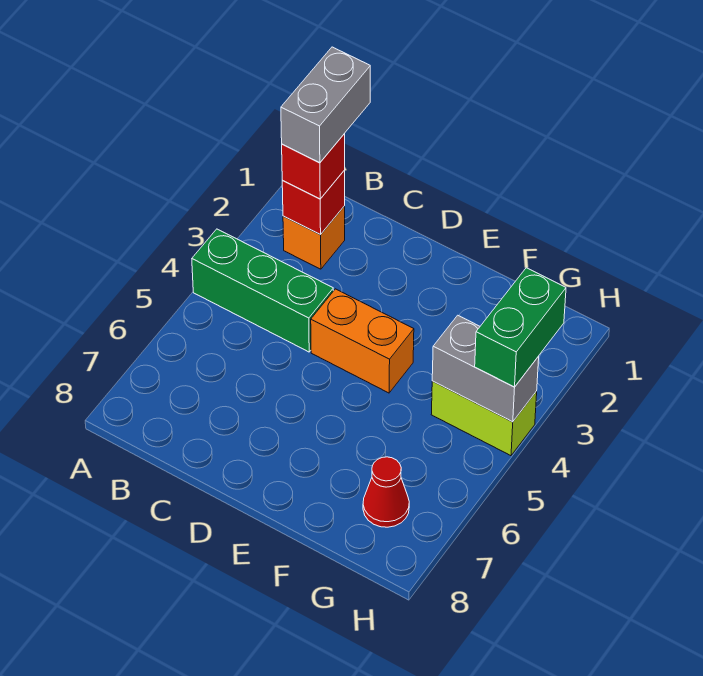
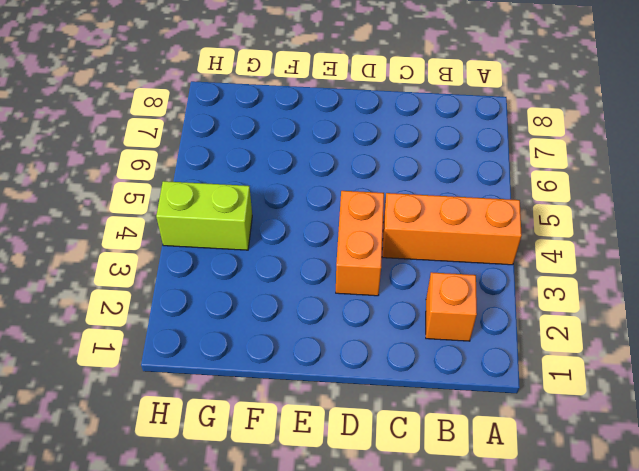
orange brick A4:C4 level 1 -> green brick A4:C4 level 1
orange brick D3:D4 level 1 -> orange brick D4:E4 level 1
none -> red cone G7 level 1
none -> red brick B2 level 2

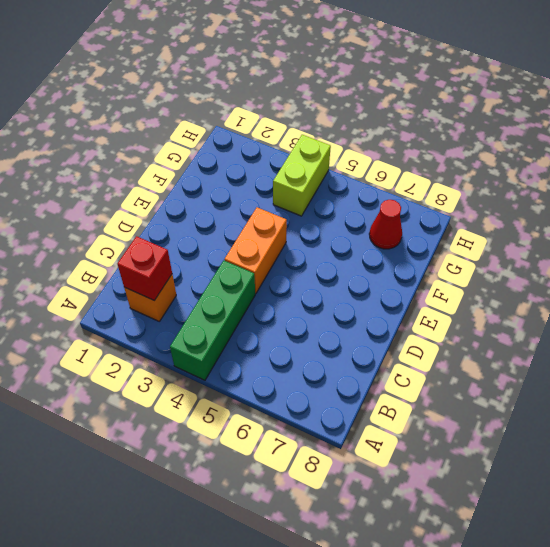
none -> grey brick G4:H4 level 2
none -> red brick B2 level 3

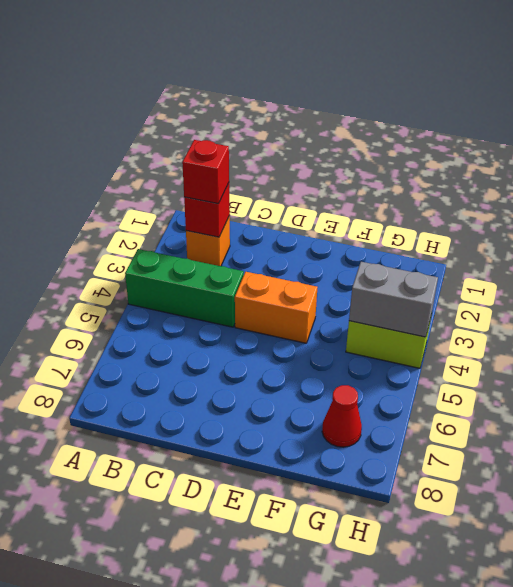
none -> green brick H3:H4 level 3
none -> grey brick B1:B2 level 4

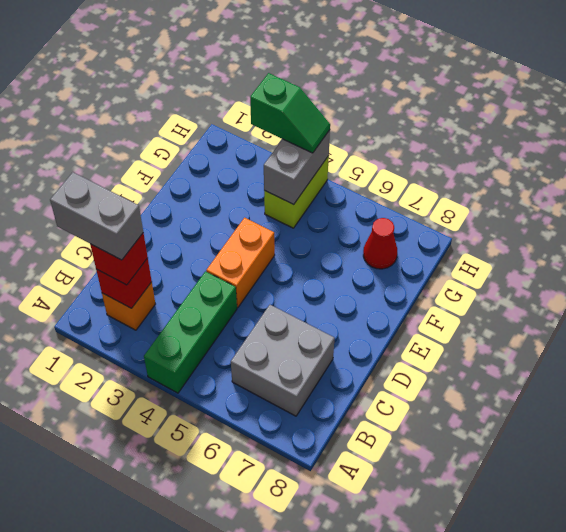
grey brick B6:C7 level 1 -> none
green slope H3:H4 level 3 top 3 -> green brick H3:H4 level 3

